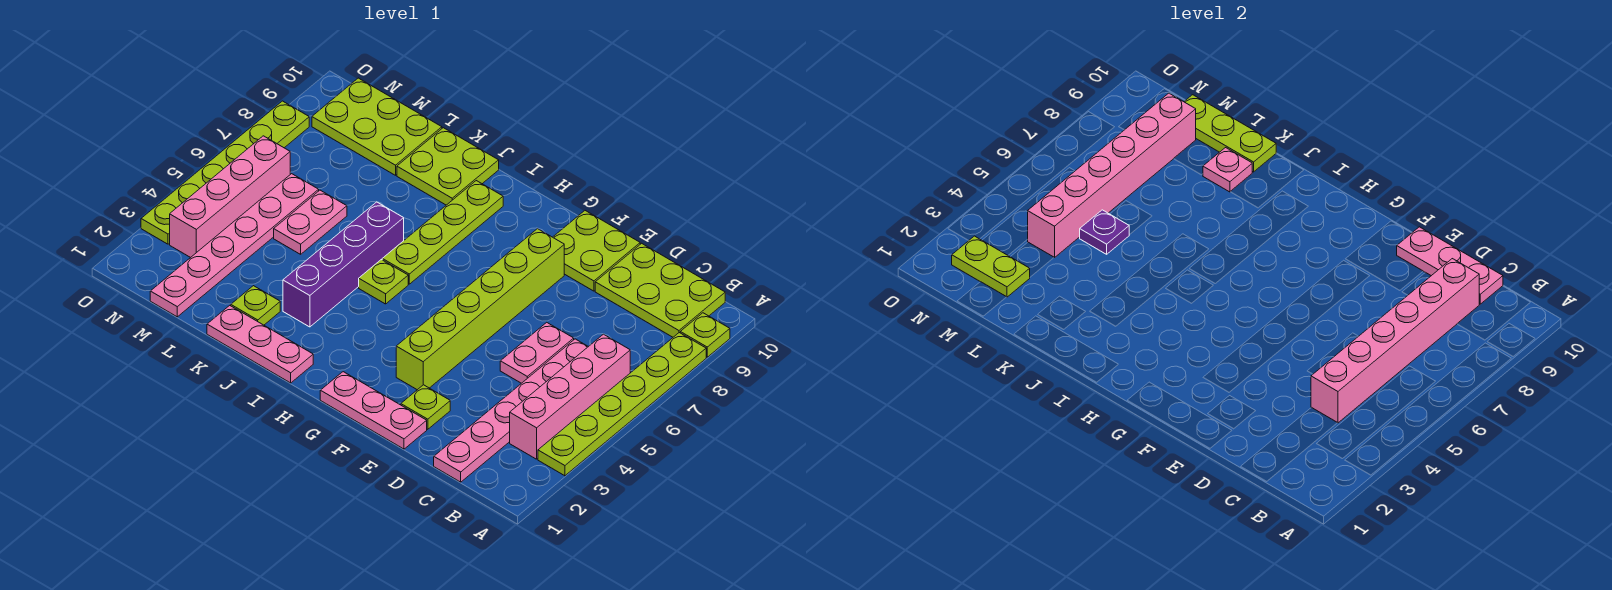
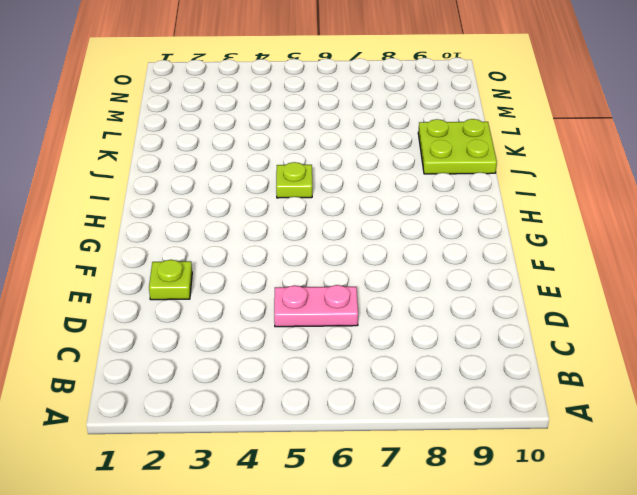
none -> lime plate A3:A8 level 1
none -> lime plate A9 level 1
none -> pink brick B3:B6 level 1

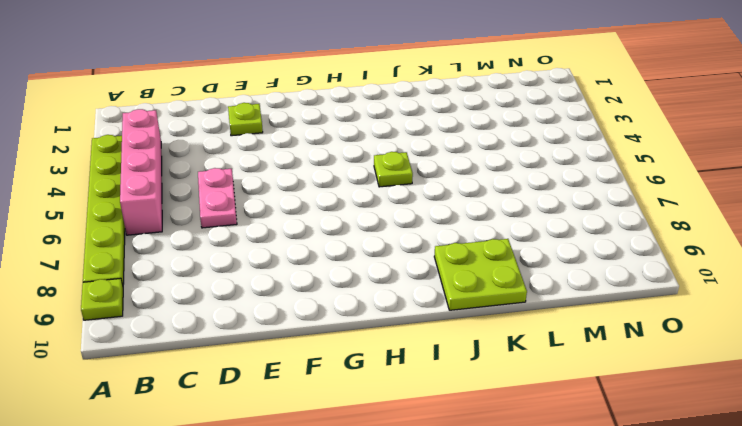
none -> lime plate B9:D10 level 1
none -> pink plate C1:C6 level 1
none -> pink plate E1:G1 level 1

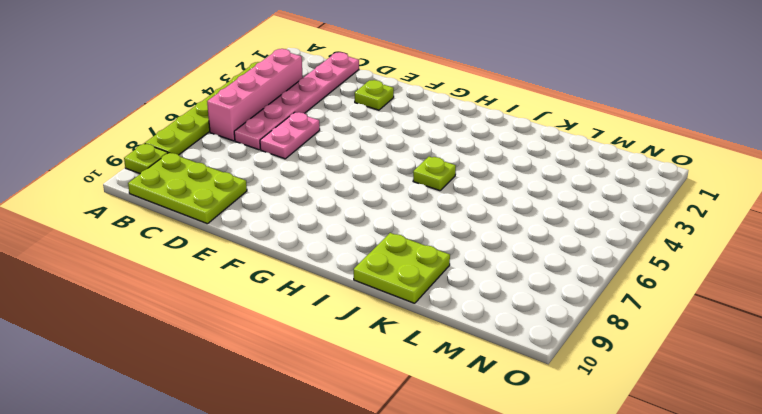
none -> pink plate E1:G1 level 1
none -> lime plate E9:F10 level 1
none -> lime brick F3:F8 level 1

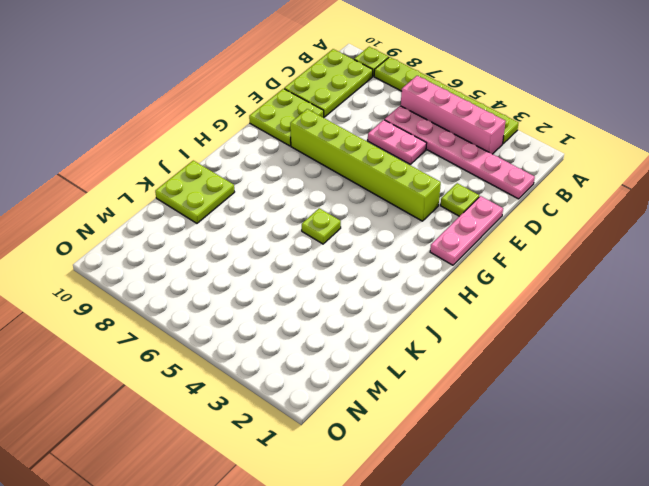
none -> pink plate I1:K1 level 1
none -> lime plate I6:I9 level 1
none -> purple brick J3:J6 level 1

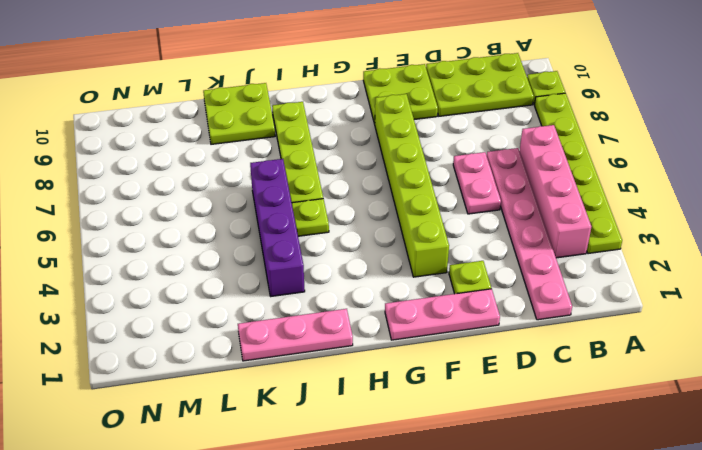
none -> lime plate K2 level 1
none -> pink plate L5:L6 level 1
none -> lime plate L9:N10 level 1

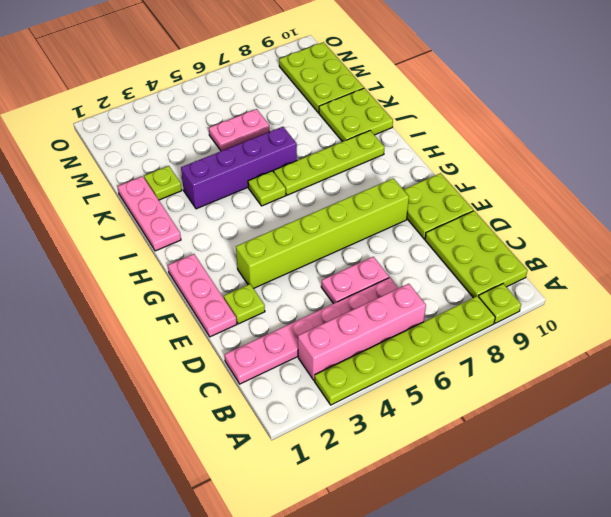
none -> pink plate M1:M6 level 1
none -> pink brick N3:N6 level 1
none -> lime plate O3:O8 level 1

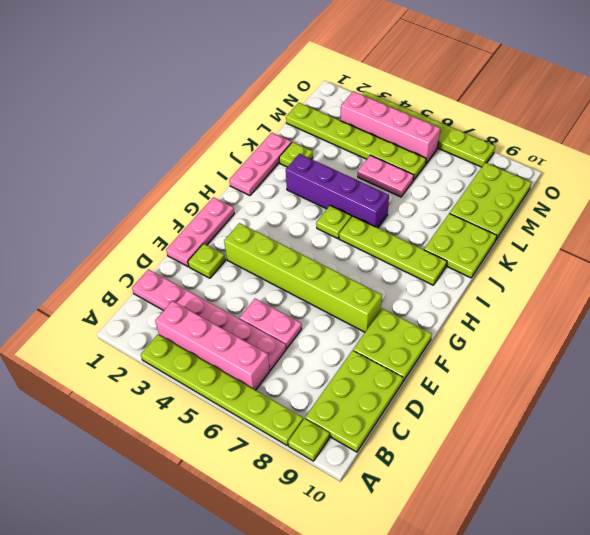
lime plate M1:M6 level 1 -> pink plate M1:M6 level 1
none -> pink brick C4:C9 level 2
none -> pink plate C10:E10 level 2
none -> pink plate K9 level 2

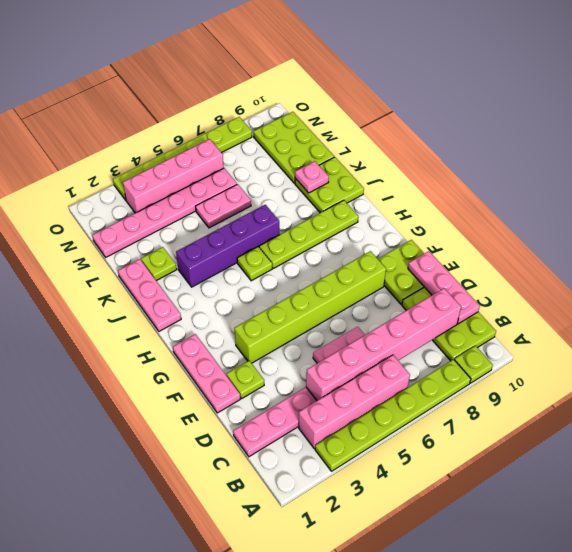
none -> lime plate K10:M10 level 2
none -> purple plate L5 level 2
none -> lime plate M2:N2 level 2

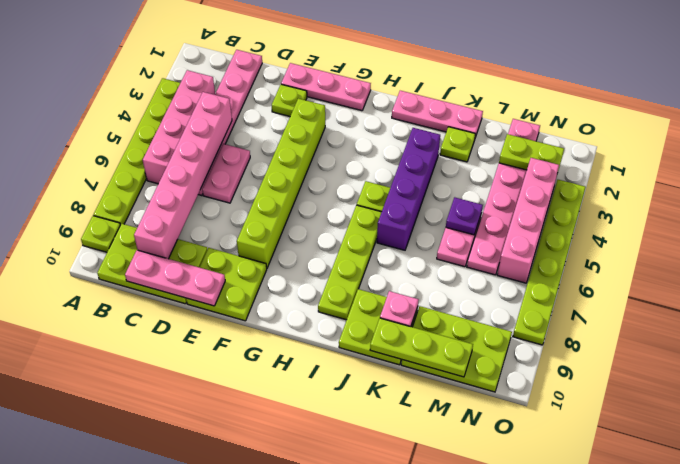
none -> pink brick M4:M9 level 2

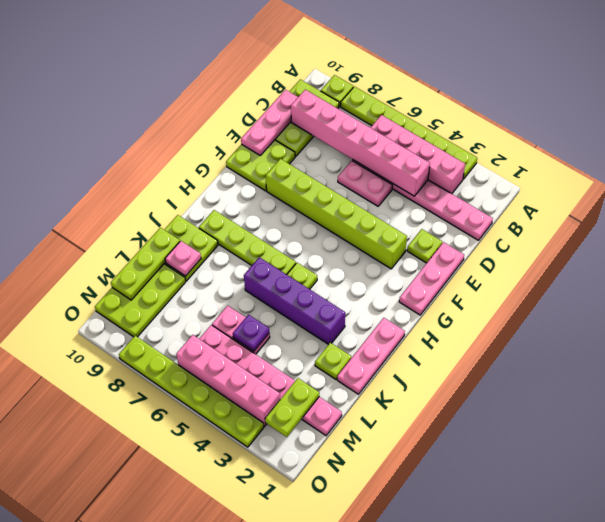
none -> pink brick M4:M9 level 2

